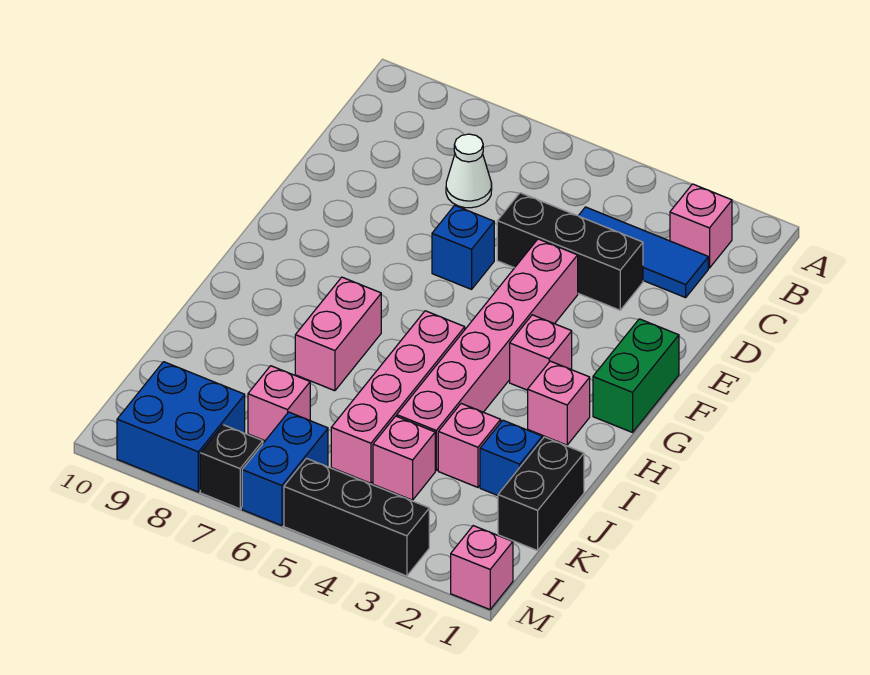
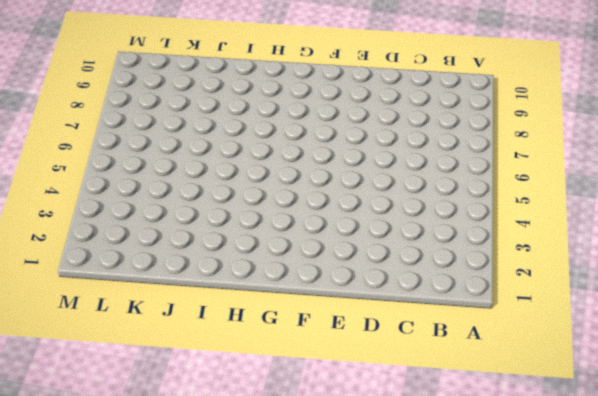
none -> pink brick B2 level 1
none -> blue tile C2:C4 level 1
none -> white cone C7 level 1

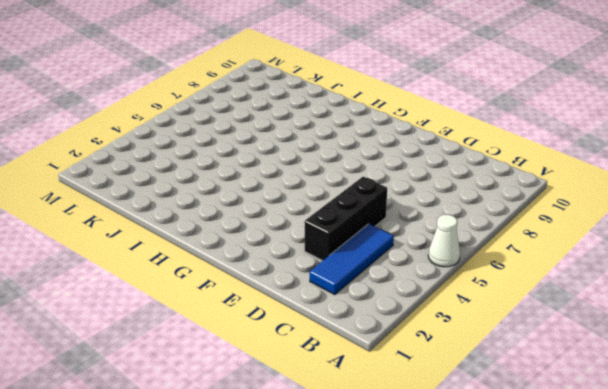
white cone A5 level 1 -> white cone C7 level 1
none -> pink brick B2 level 1
none -> pink brick E4:J4 level 1
none -> blue brick E6 level 1

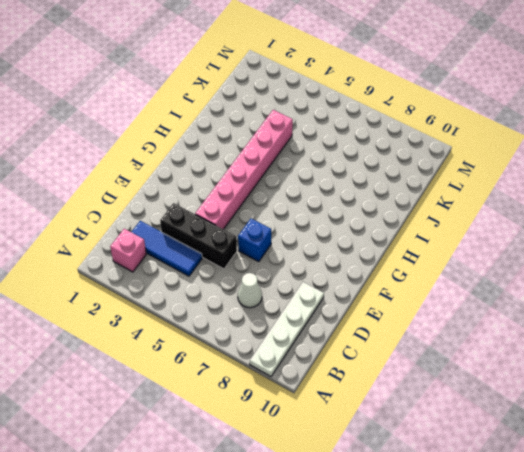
white plate A9:D9 level 1 -> none
none -> green brick F1:G1 level 1
none -> pink brick G3 level 1
none -> pink brick H2 level 1

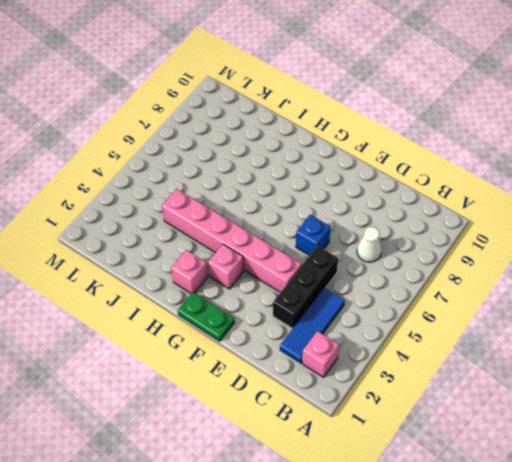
green plate F1:G1 level 1 -> green brick F1:G1 level 1
none -> pink brick H5:K5 level 1
none -> pink brick H7:I7 level 1
none -> black brick J1:K1 level 1

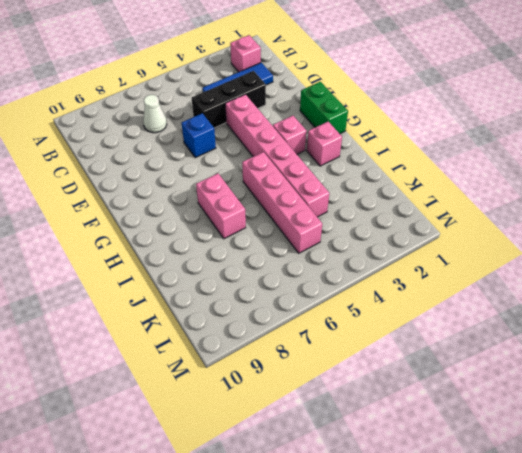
none -> black brick J1:K1 level 1
none -> blue brick J2 level 1
none -> pink brick J3 level 1

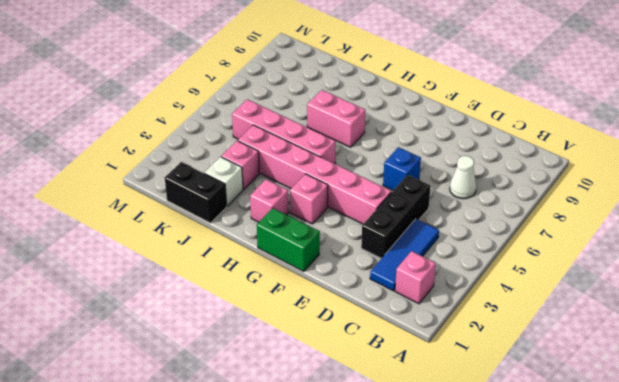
white brick J2 level 1 -> blue brick J2 level 1
none -> pink brick K4 level 1
none -> pink brick K7 level 1
none -> blue brick L6:M6 level 1

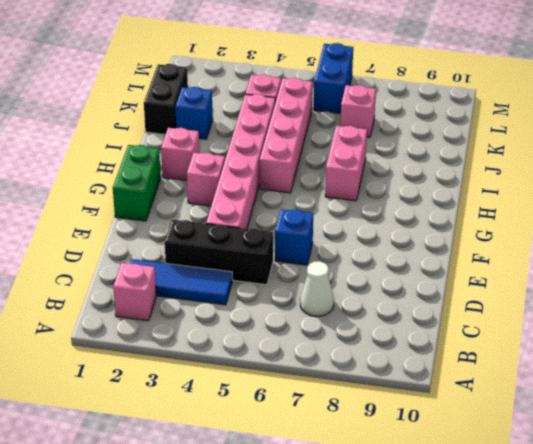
none -> pink brick J3 level 1
none -> blue brick L8:M9 level 1
none -> pink brick M1 level 1

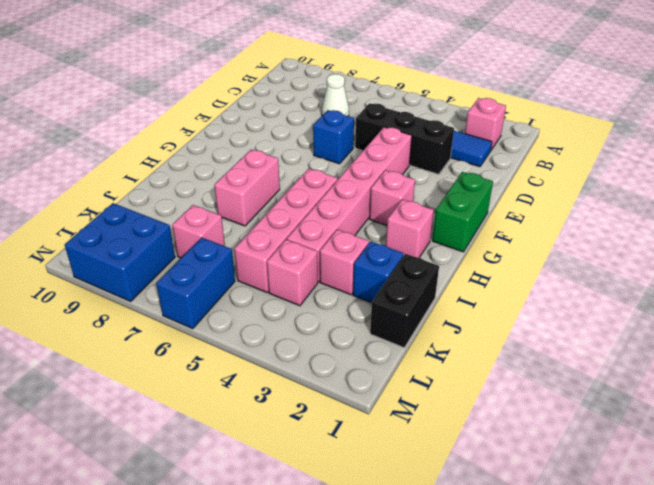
none -> pink brick M1 level 1
none -> black brick M3:M5 level 1
none -> black brick M7 level 1

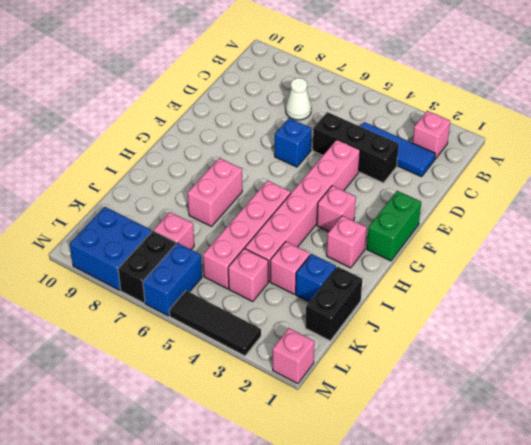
black brick L7:M7 level 1 -> black brick M7 level 1
black tile M3:M5 level 1 -> black brick M3:M5 level 1

